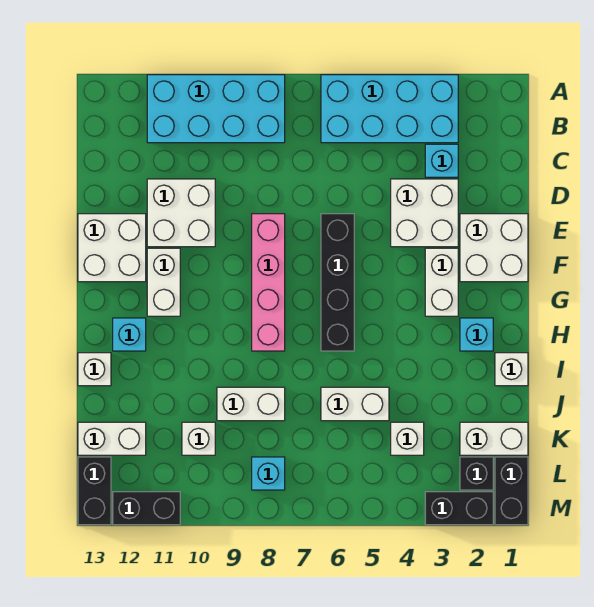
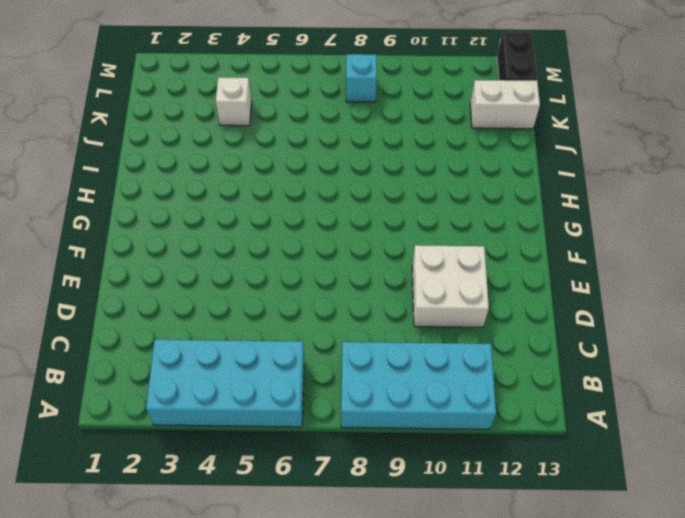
none -> cyan brick C3 level 1
none -> white brick D3:E4 level 1
none -> white brick E1:F2 level 1

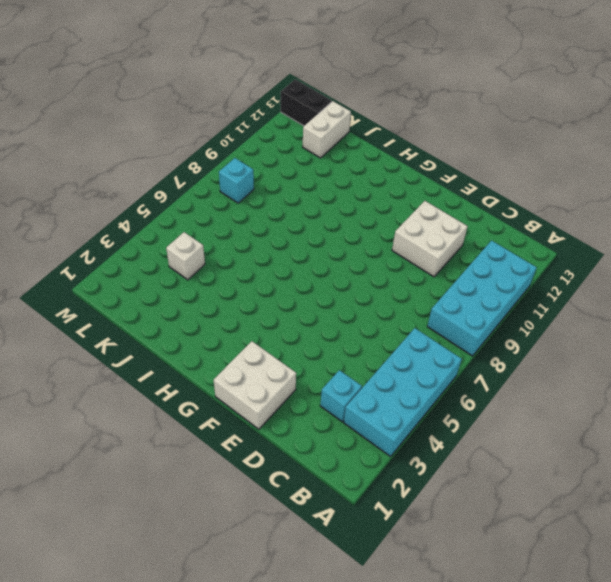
none -> white brick D3:E4 level 1
none -> black brick E6:H6 level 1
none -> pink brick E8:H8 level 1

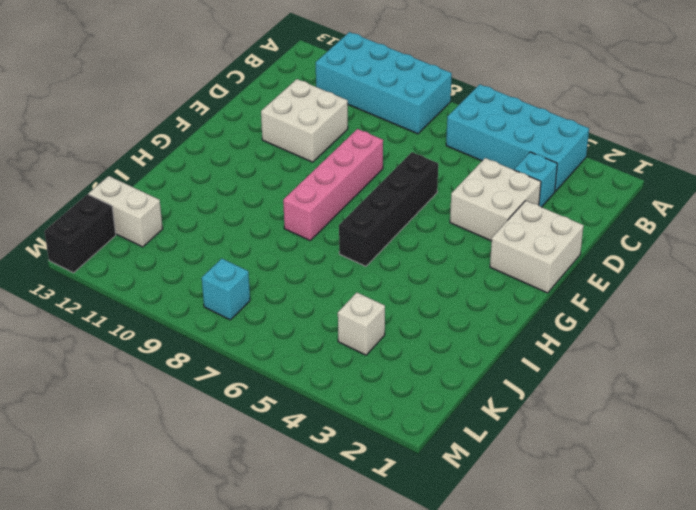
none -> white brick E12:F13 level 1
none -> white brick F3:G3 level 1
none -> white brick F11:G11 level 1

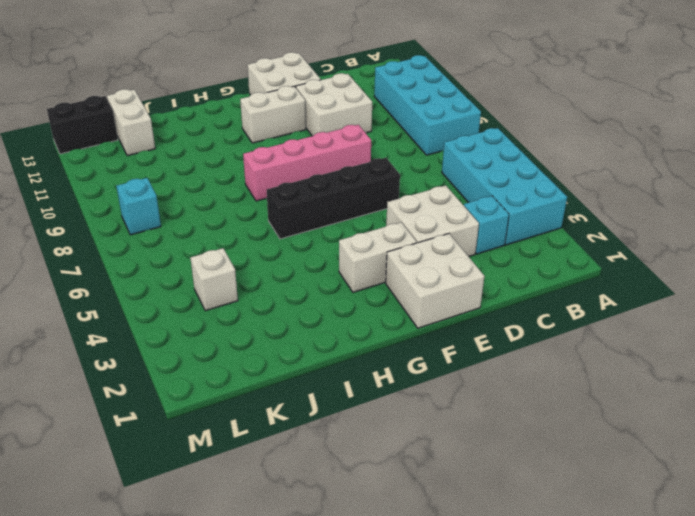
none -> cyan brick H2 level 1
none -> cyan brick H12 level 1
none -> white brick I1 level 1

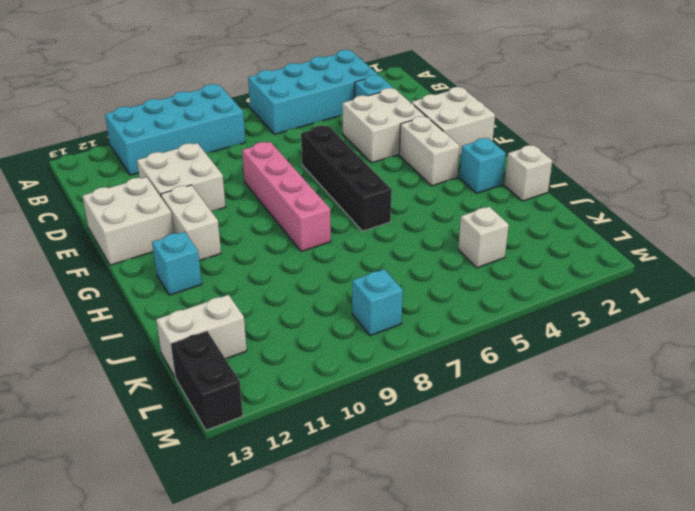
none -> white brick I13 level 1
none -> white brick J5:J6 level 1
none -> white brick J8:J9 level 1

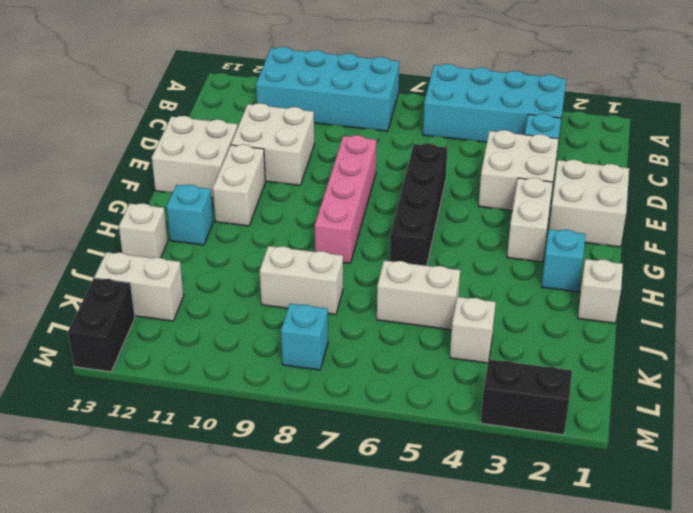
none -> white brick K1:K2 level 1
none -> white brick K10 level 1
none -> black brick L1:M1 level 1

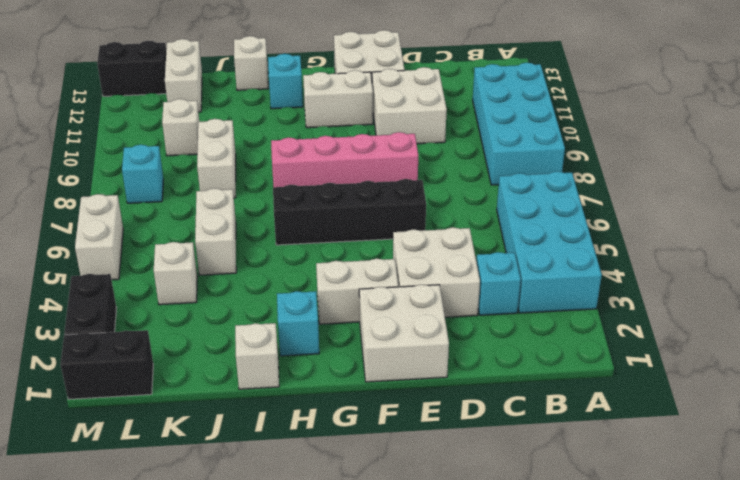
white brick M5:M6 level 1 -> white brick K1:K2 level 1
none -> black brick L2 level 1
none -> black brick M11:M12 level 1

